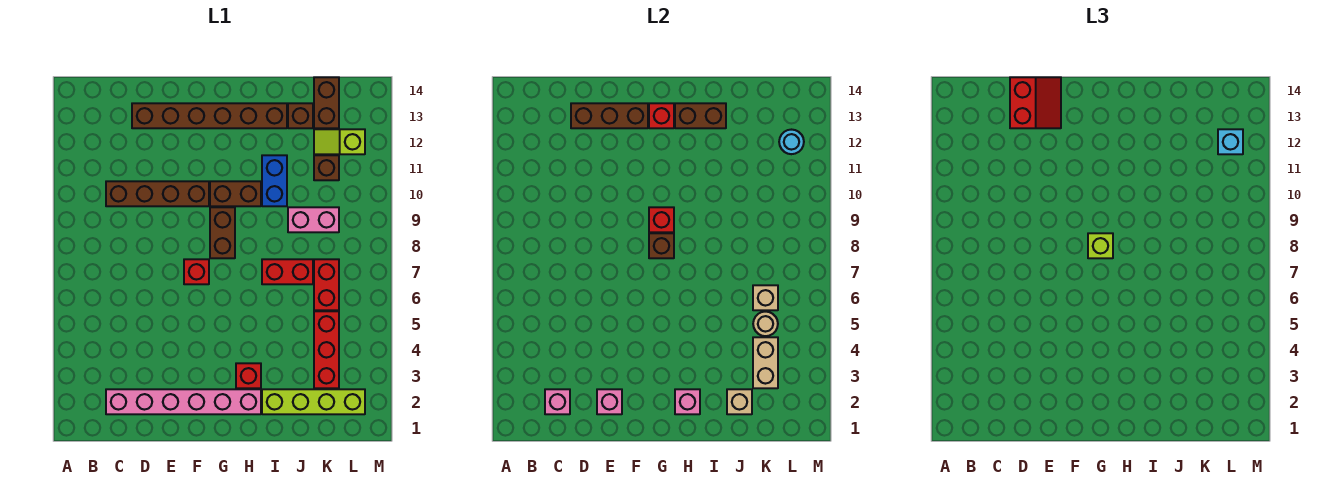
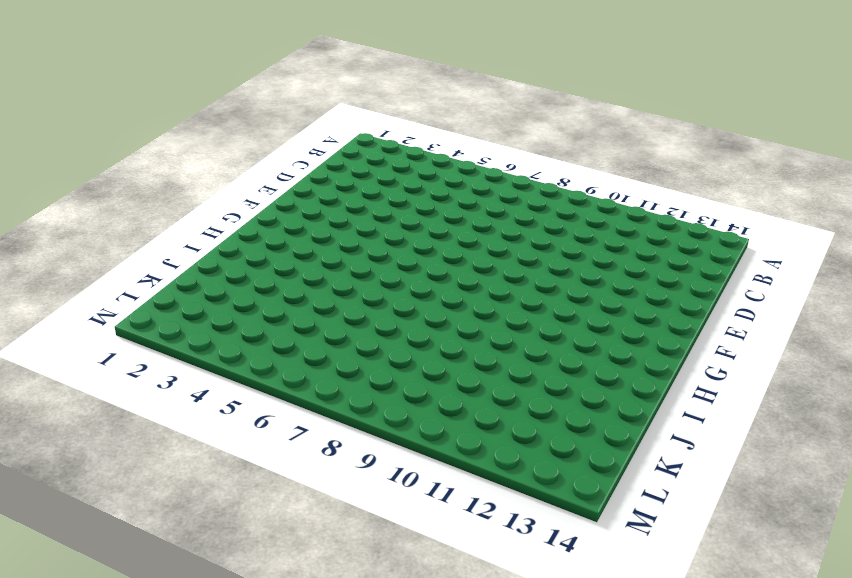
none -> pink brick C2:H2 level 1
none -> brown brick C10:F10 level 1
none -> brown brick D13:I13 level 1
none -> red brick F7 level 1

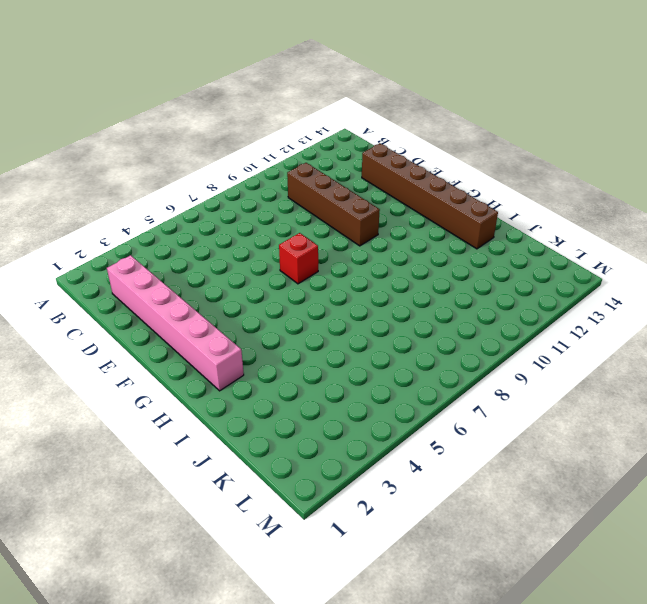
none -> brown brick G8:G9 level 1
none -> brown brick G10:H10 level 1
none -> red brick H3 level 1
none -> lime brick I2:L2 level 1

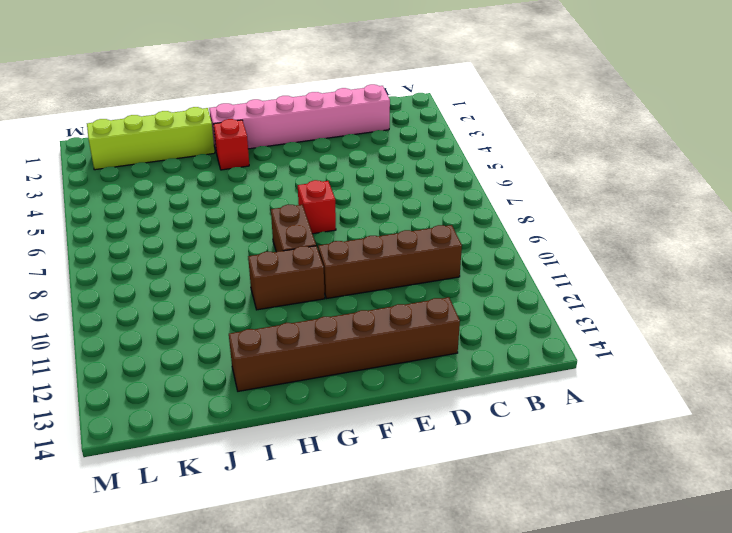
none -> red brick I7:J7 level 1
none -> blue brick I10:I11 level 1
none -> pink brick J9:K9 level 1
none -> brown brick J13 level 1

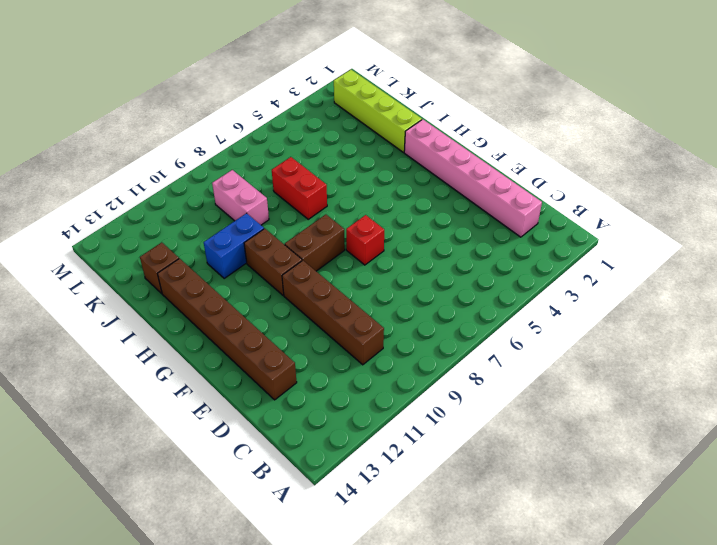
none -> red brick H3 level 1
none -> red brick K3:K5 level 1
none -> red brick K6:K7 level 1
none -> brown brick K11 level 1

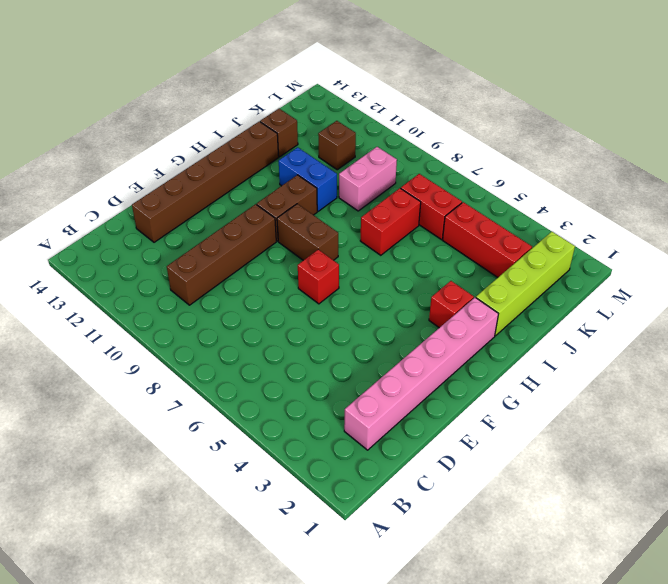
none -> lime slope K12:L12 level 1 top L
none -> brown brick K13:K14 level 1
none -> pink brick C2 level 2
none -> brown brick D13:F13 level 2

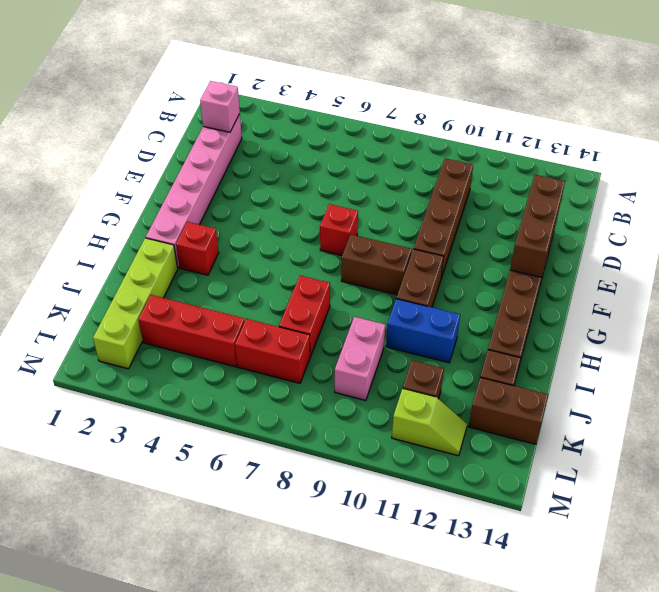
lime slope L11:L12 level 1 top 11 -> lime slope K12:L12 level 1 top L
none -> pink brick E2 level 2
none -> brown brick G8 level 2
none -> red brick G9 level 2
none -> red brick G13 level 2

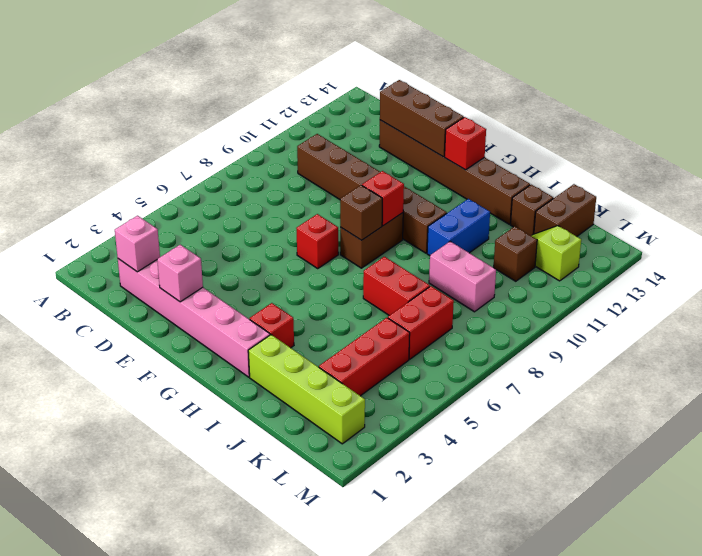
none -> pink brick H2 level 2
none -> brown brick H13:I13 level 2
none -> tan brick J2 level 2
none -> tan brick K3:K4 level 2

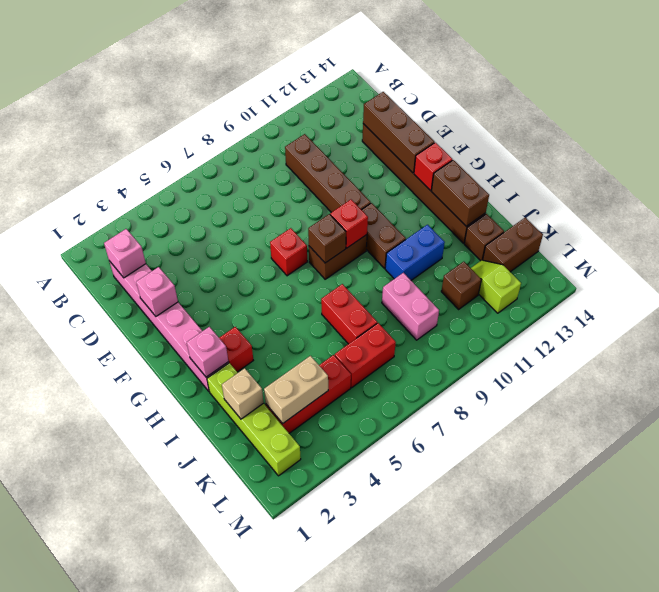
none -> tan round brick K5 level 2
none -> tan brick K6 level 2
none -> cyan round brick L12 level 2
none -> red slope D13:E14 level 3 top D

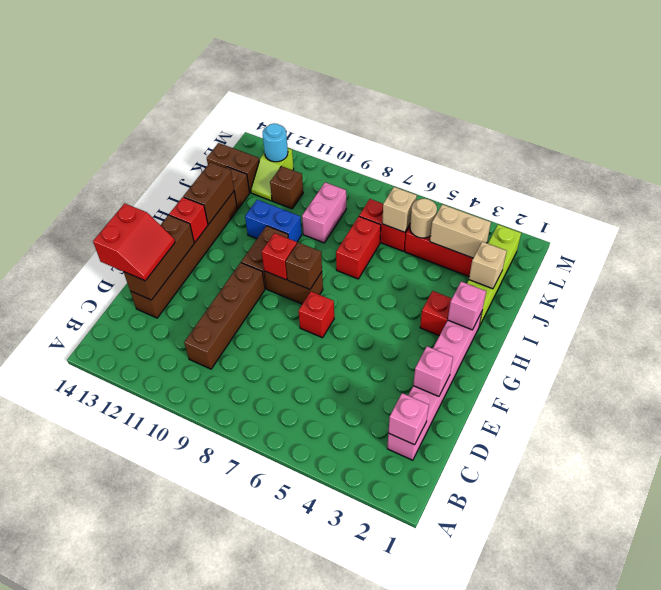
red slope D13:E14 level 3 top 14 -> red slope D13:E14 level 3 top D
none -> lime brick G8 level 3
none -> cyan brick L12 level 3

